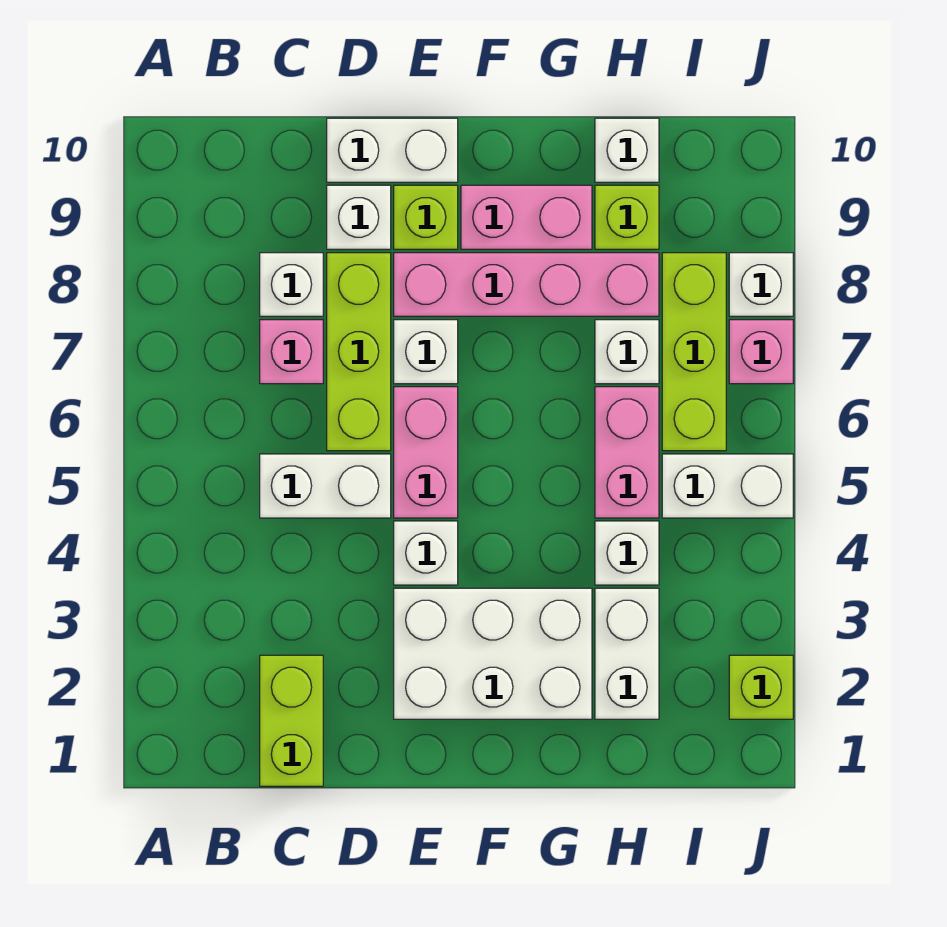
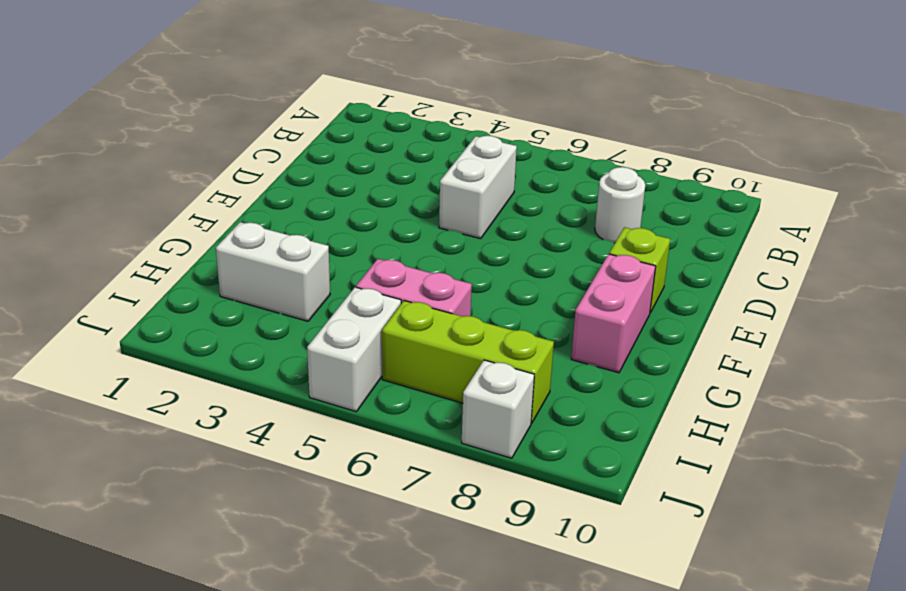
white round brick C8 level 1 -> white brick C8 level 1
none -> lime brick C1:C2 level 1
none -> pink brick C7 level 1
none -> lime brick D6:D8 level 1

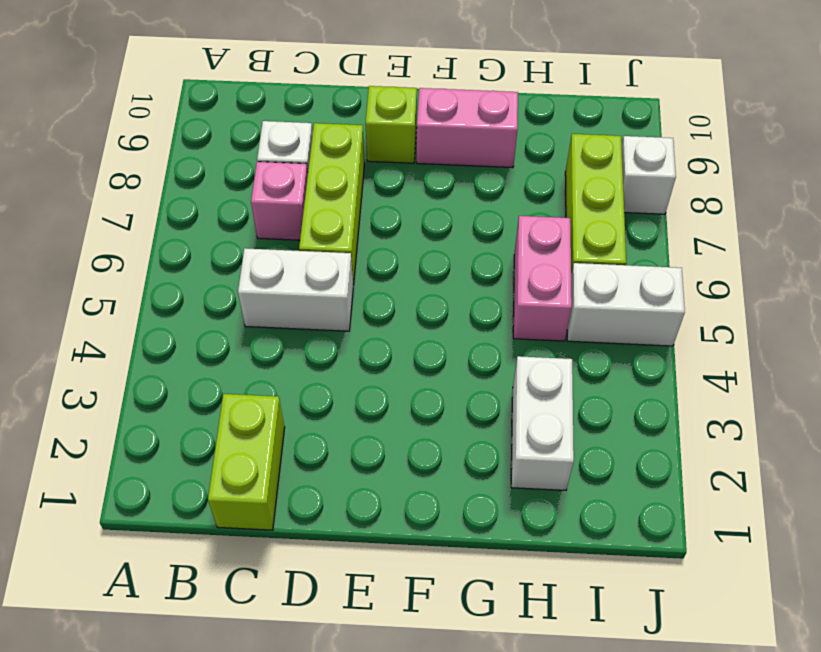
none -> white brick D9 level 1
none -> white brick D10:E10 level 1
none -> white brick E2:G3 level 1

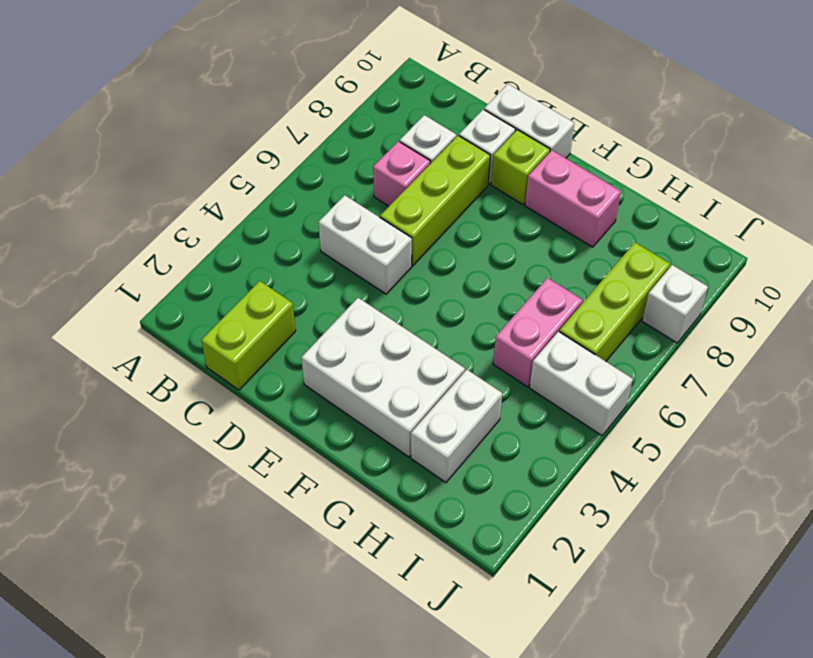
none -> white brick E4 level 1
none -> pink brick E5:E6 level 1
none -> white brick E7 level 1

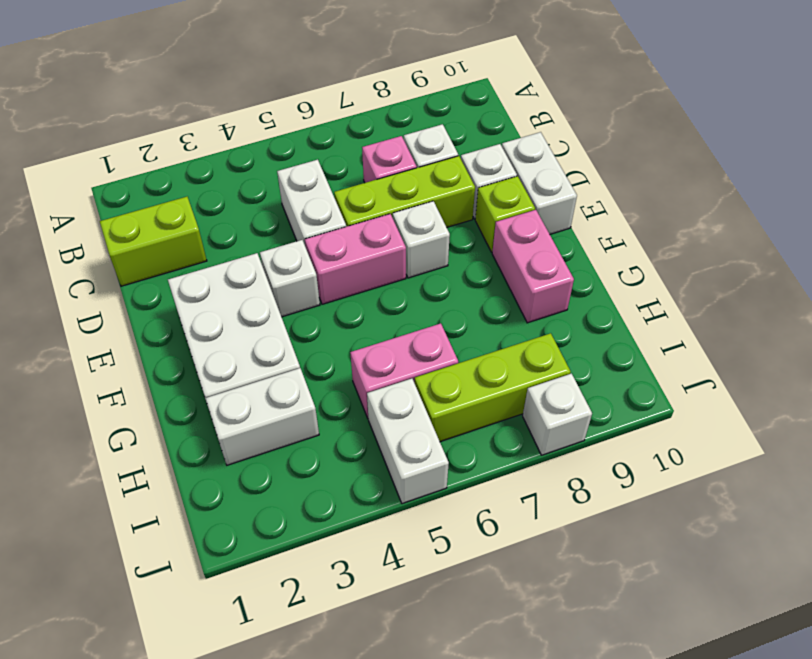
none -> pink brick E8:H8 level 1
none -> white brick H4 level 1
none -> white brick H7 level 1

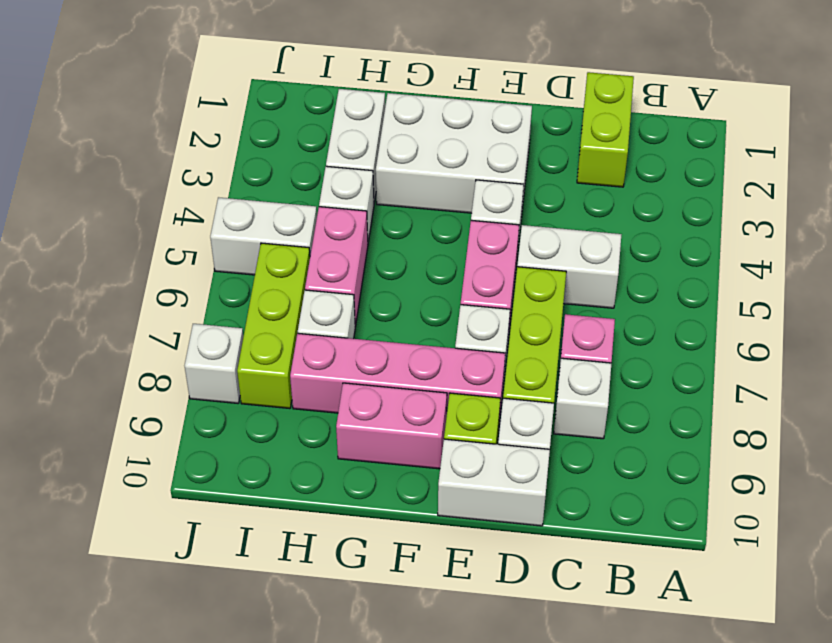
none -> lime brick H9 level 1
none -> white brick H10 level 1
none -> lime brick J2 level 1

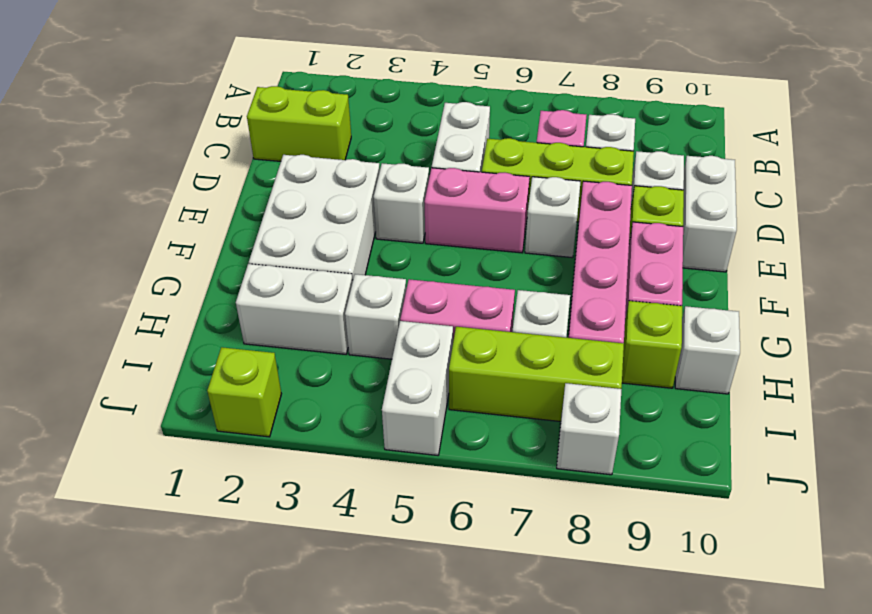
none -> pink brick J7 level 1

